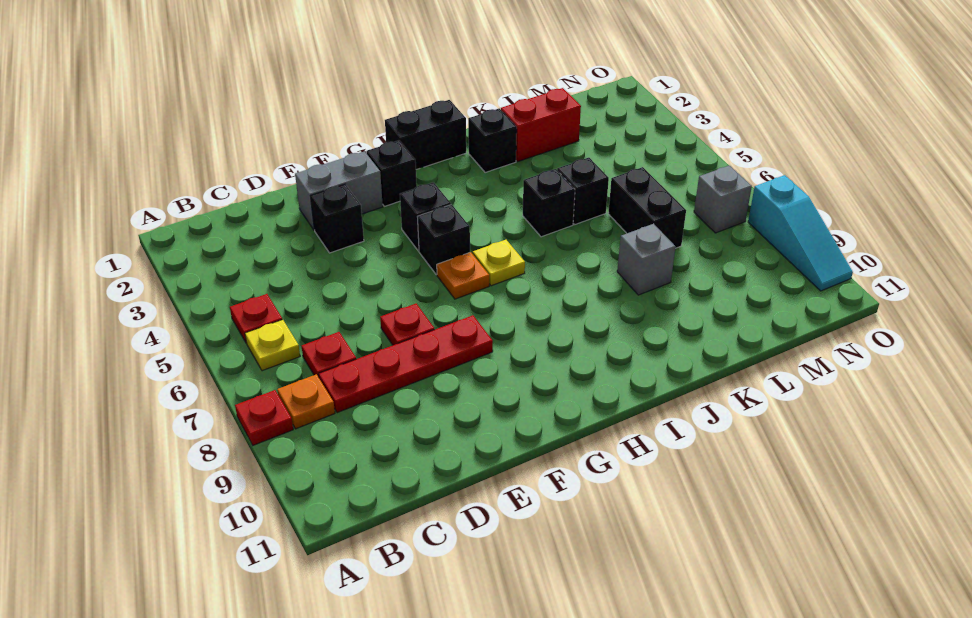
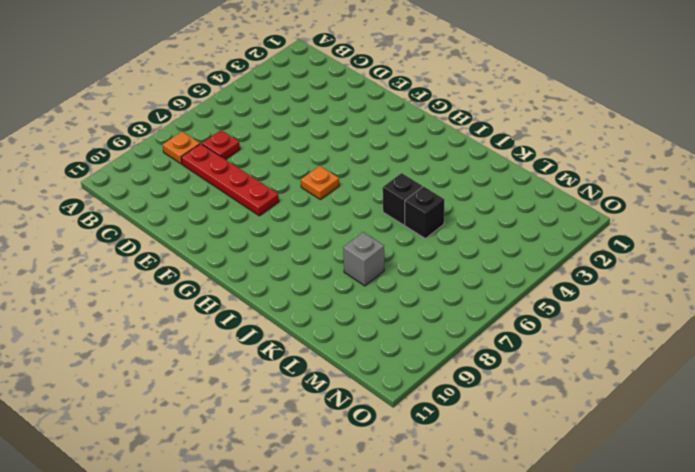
none -> red plate A8 level 1
none -> red plate B5 level 1
none -> yellow plate B6 level 1

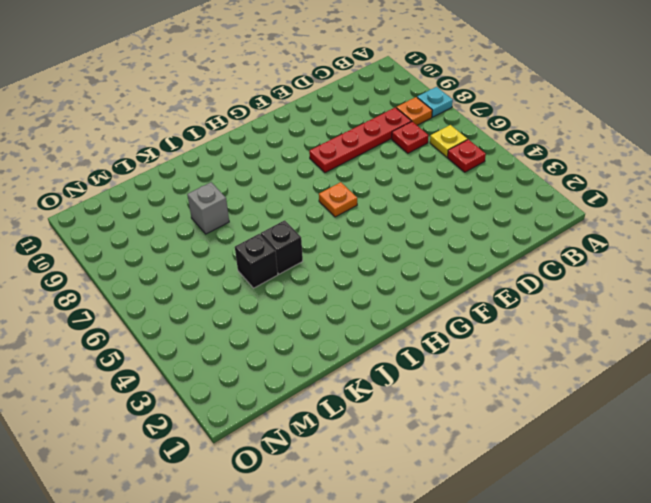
cyan plate A8 level 1 -> red plate A8 level 1
none -> grey brick E2:F2 level 1
none -> black brick E3 level 1
none -> red plate E7 level 1

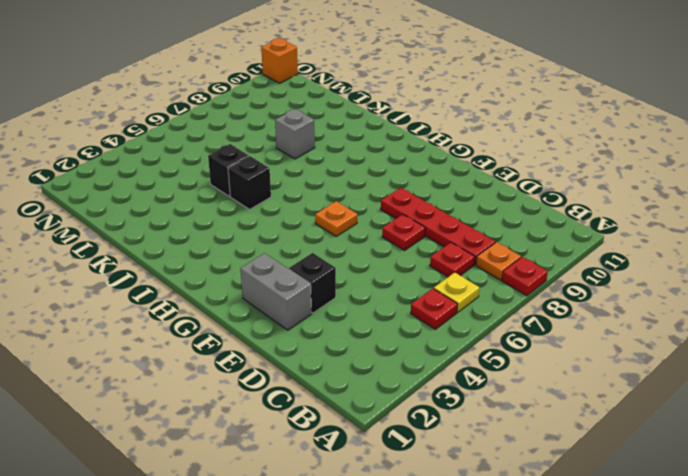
orange brick O11 level 1 -> none
none -> black brick G2 level 1
none -> black brick G4 level 1
none -> black brick G5 level 1

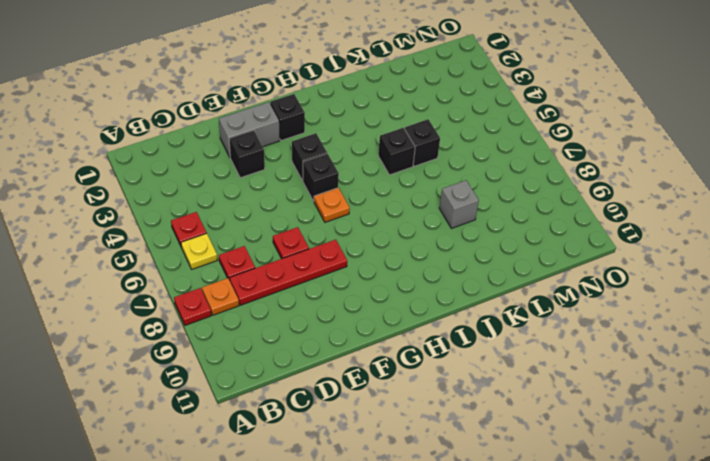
none -> black brick H1:I1 level 1
none -> yellow plate H6 level 1
none -> black brick J2 level 1

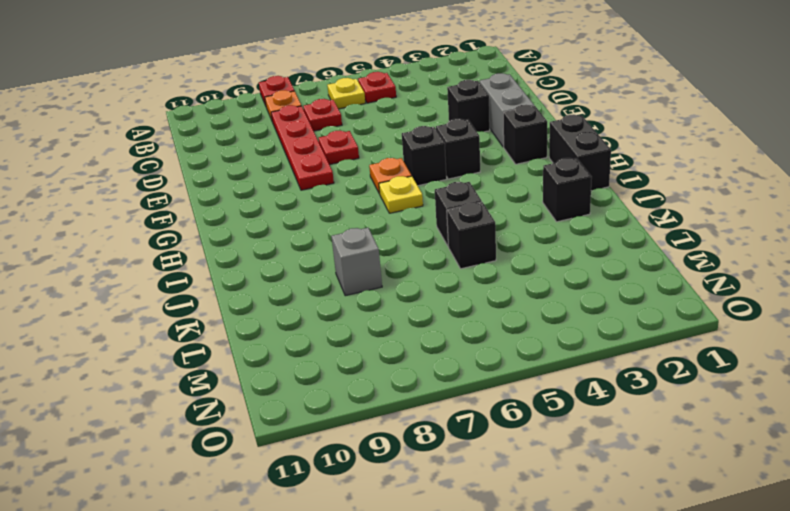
none -> red brick K2:L2 level 1
none -> black brick L6:L7 level 1
none -> grey brick N7 level 1

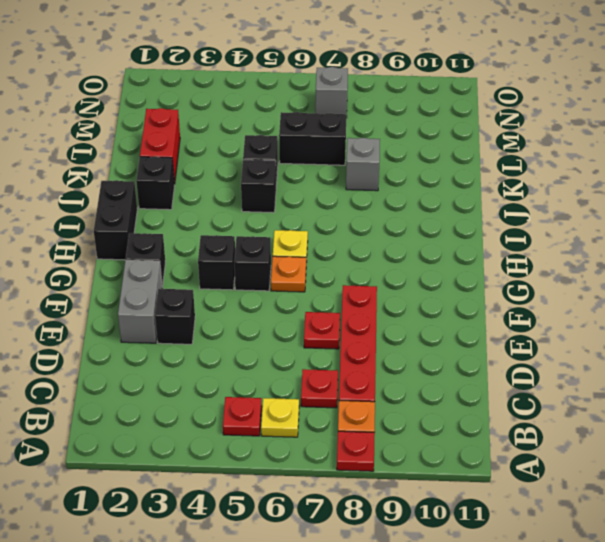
none -> cyan slope O8:O10 level 1 top 8

